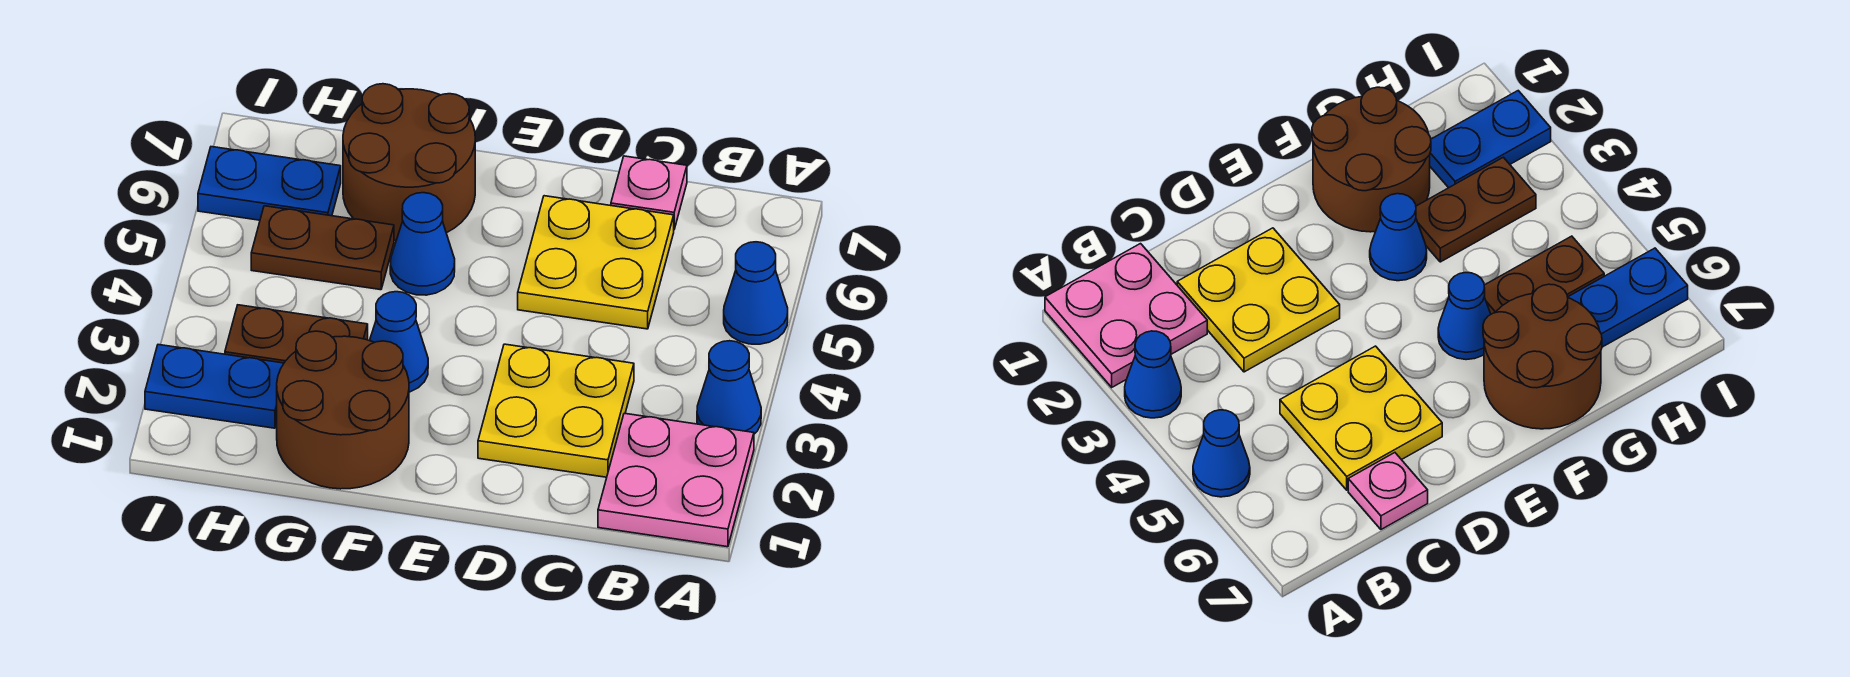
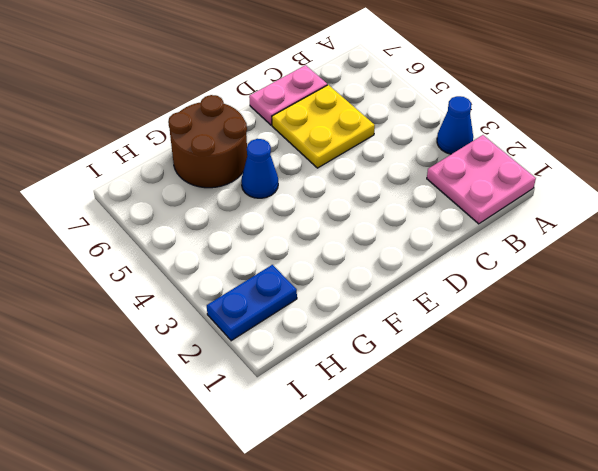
pink plate C7:D7 level 1 -> pink plate C7 level 1
none -> blue cone A5 level 1
none -> yellow plate C2:D3 level 1
none -> brown round brick F1:G2 level 1

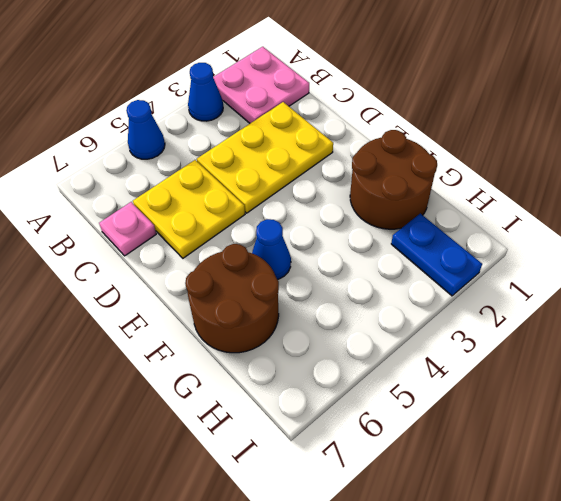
yellow plate C2:D4 level 1 -> yellow plate C2:D3 level 1
none -> blue cone F3 level 1
none -> brown plate G3:H3 level 1
none -> brown plate G5:H5 level 1

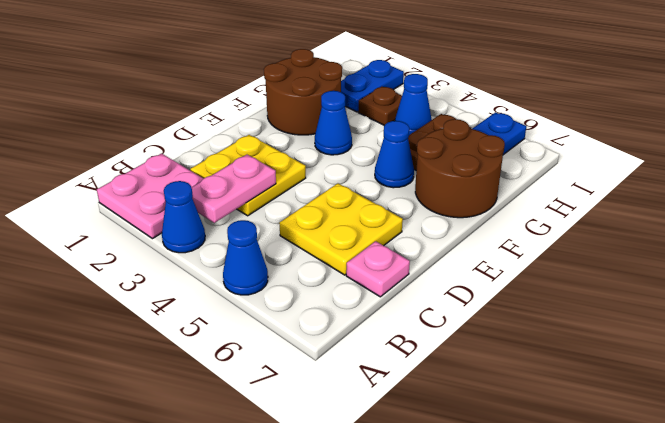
pink plate B3:C3 level 2 -> none
brown plate H3 level 1 -> brown plate G3:H3 level 1
blue cone H4 level 1 -> none

